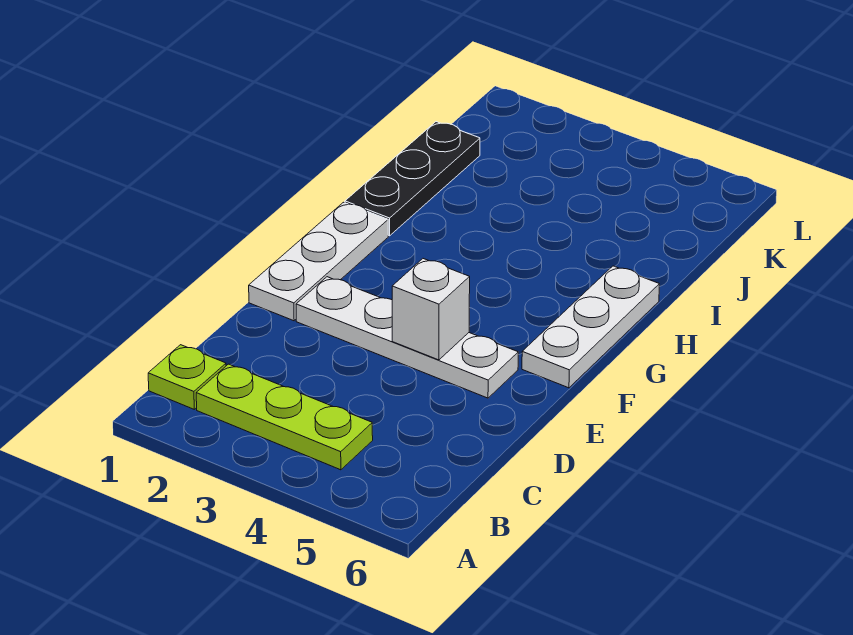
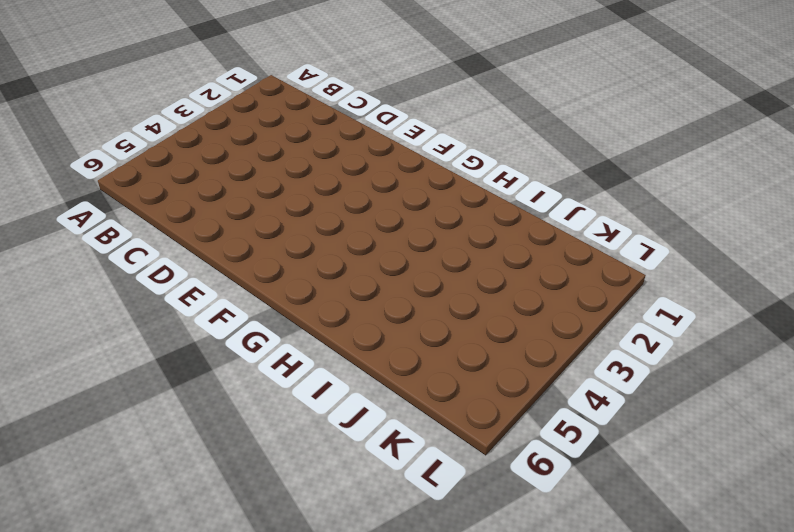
none -> lime plate B1 level 1
none -> lime plate B2:B4 level 1

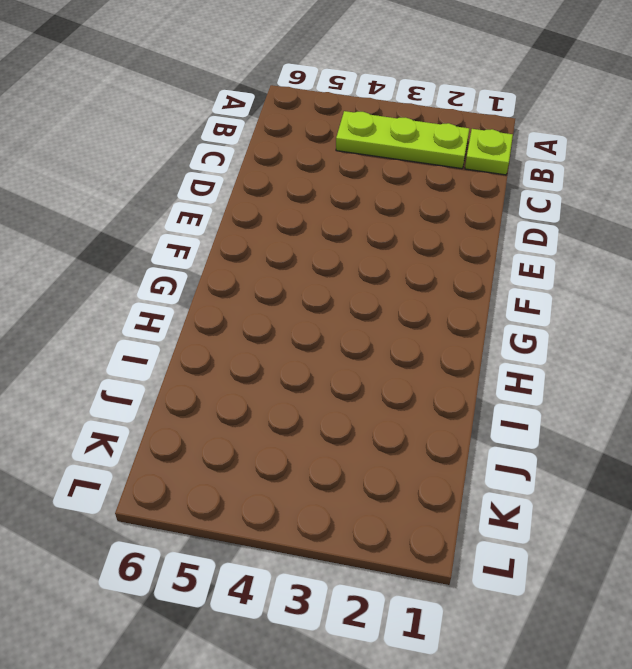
none -> white plate E1:G1 level 1
none -> white plate E2:E5 level 1

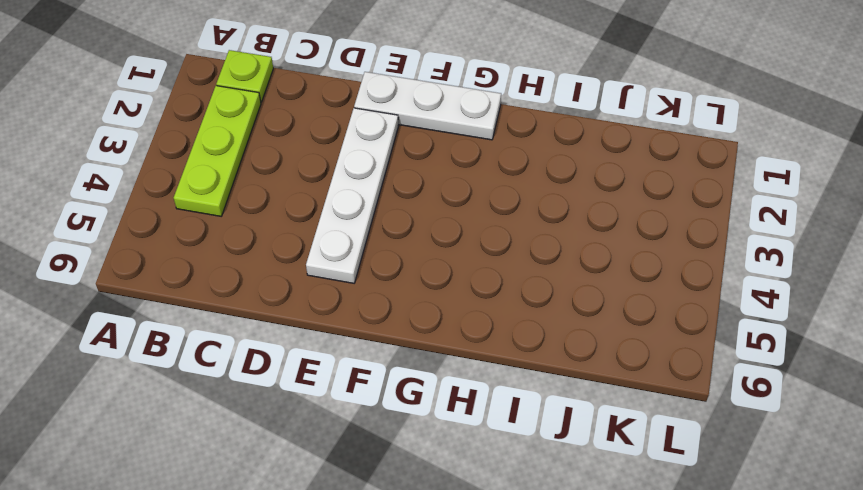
none -> white plate F6:H6 level 1
none -> black plate H1:J1 level 1

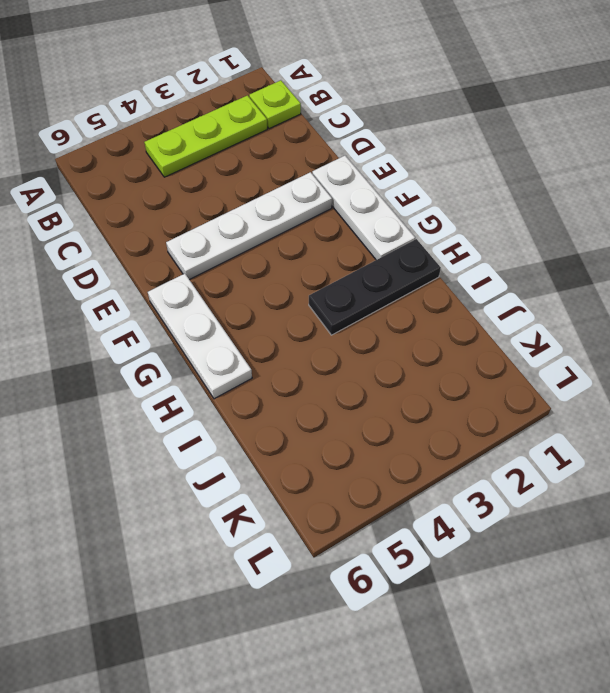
black plate H1:H3 level 1 -> black plate H1:J1 level 1
none -> white brick E4 level 2

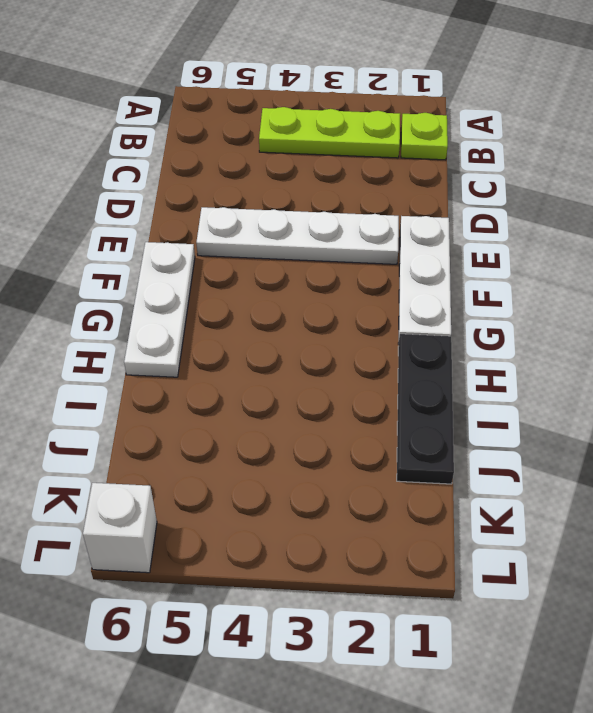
white brick L6 level 1 -> white brick E4 level 2

